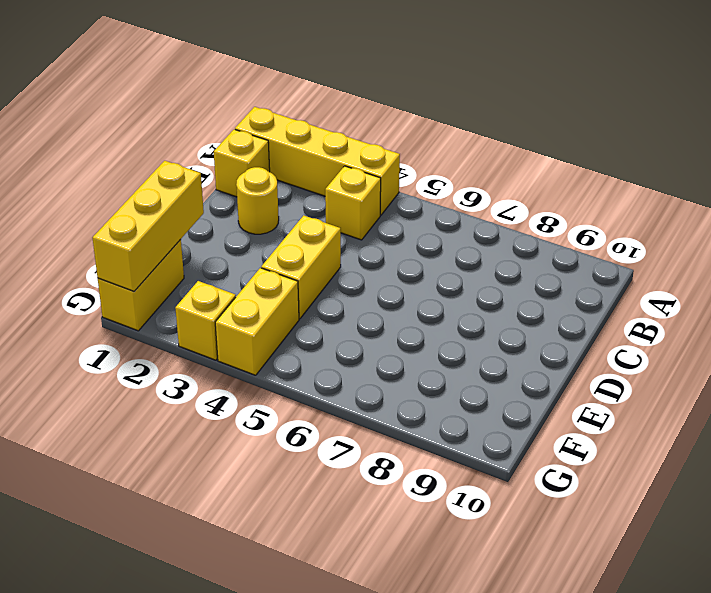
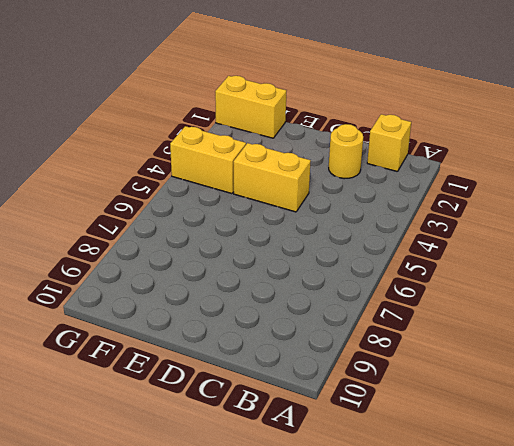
none -> yellow brick A1:A4 level 1
none -> yellow brick B4 level 1

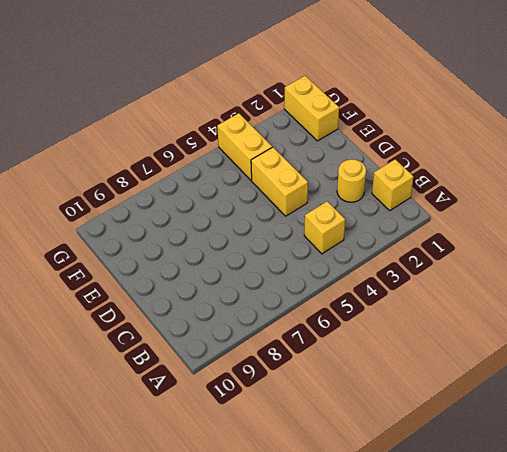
none -> yellow brick A1:A4 level 1
none -> yellow brick G3 level 1

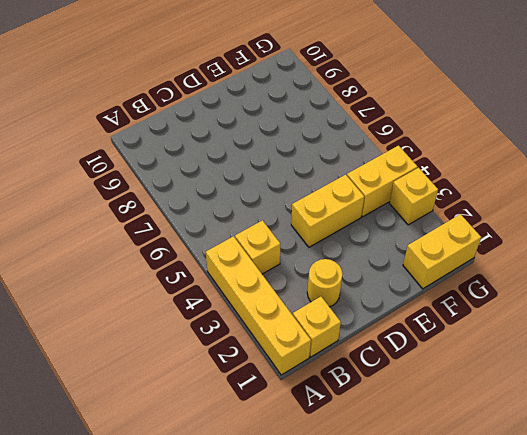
none -> yellow brick E1:G1 level 2

